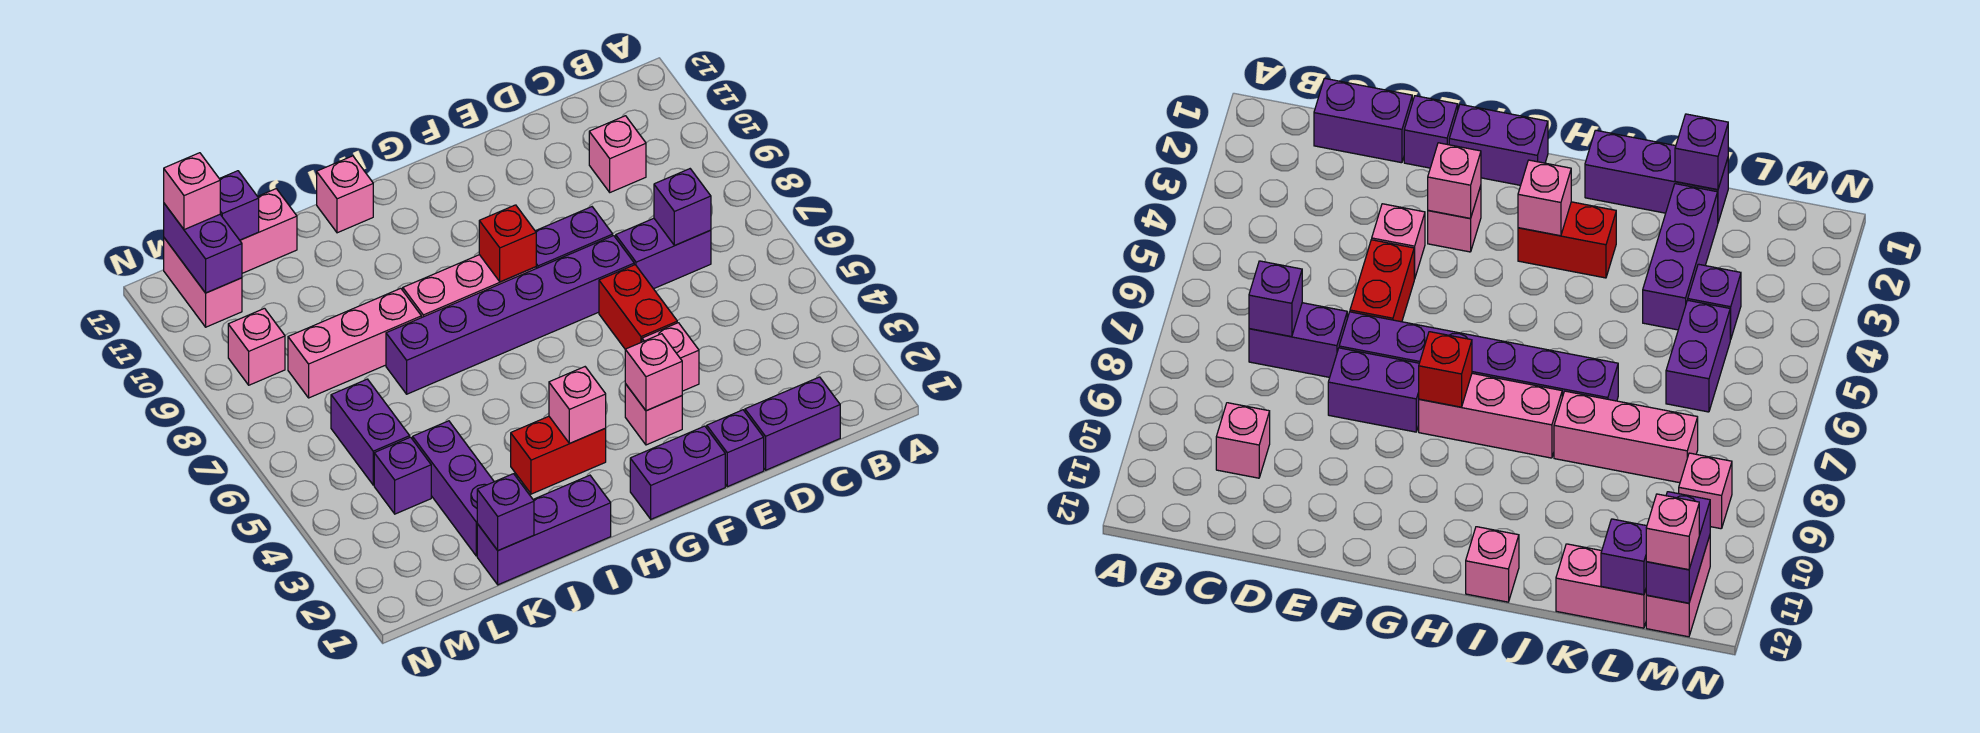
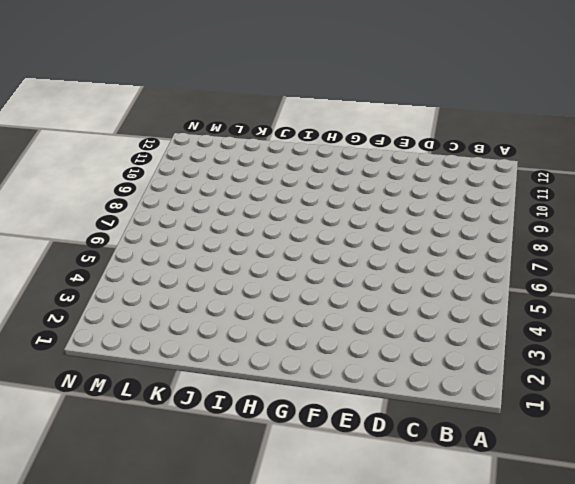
none -> purple brick C1:D1 level 1
none -> purple brick C7:D7 level 1
none -> pink brick C10 level 1

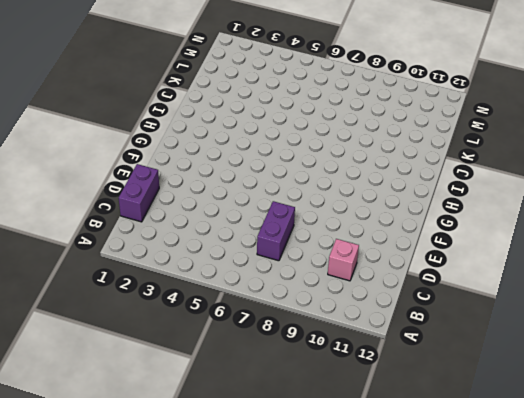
none -> purple brick E1 level 1
none -> pink brick E4 level 1
none -> red brick E5:E6 level 1

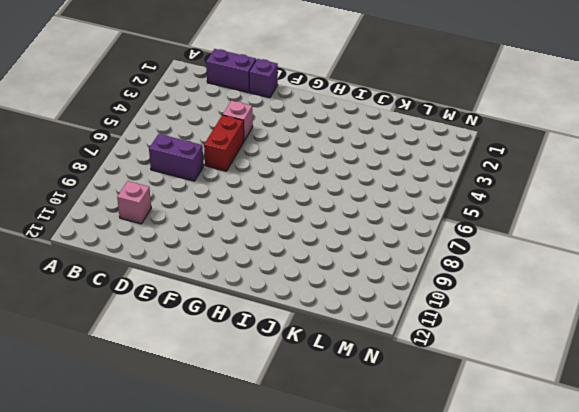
none -> purple brick E7:J7 level 1
none -> purple brick E8:F8 level 1
none -> purple brick F1:G1 level 1

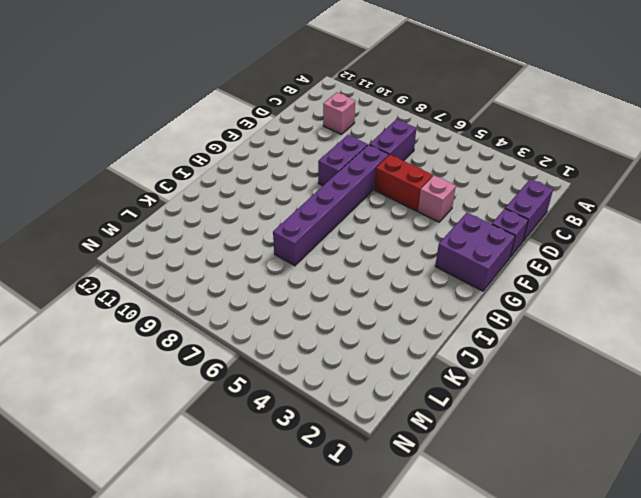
purple brick F1:G2 level 1 -> purple brick F1:G1 level 1
none -> pink brick F3 level 1
none -> pink brick G8:I8 level 1
none -> red brick H3:I3 level 1

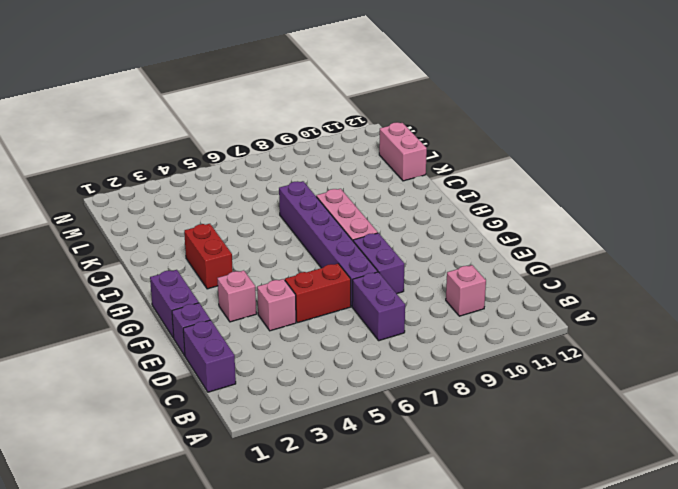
none -> purple brick I1:K1 level 1
none -> pink brick I12 level 1
none -> pink brick J8:L8 level 1

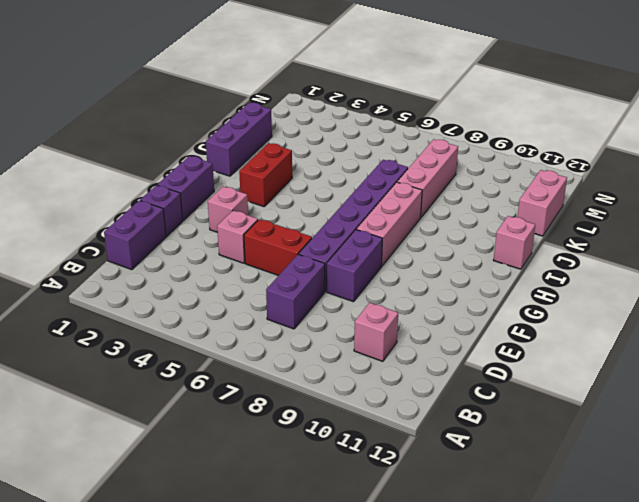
none -> purple brick K2:K4 level 1
none -> purple brick L4 level 1
none -> purple brick L5:L6 level 1

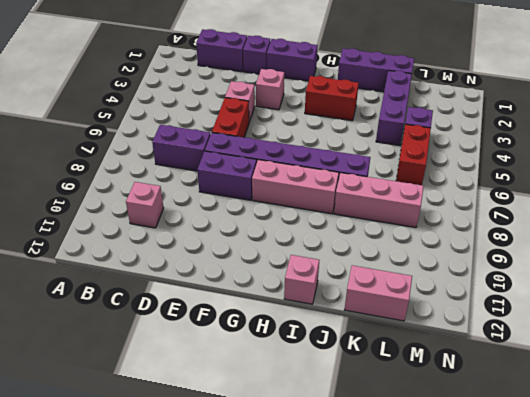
red brick L5:L6 level 1 -> purple brick L5:L6 level 1
none -> pink brick M9 level 1
none -> pink brick M11:M12 level 1
none -> purple brick C7 level 2

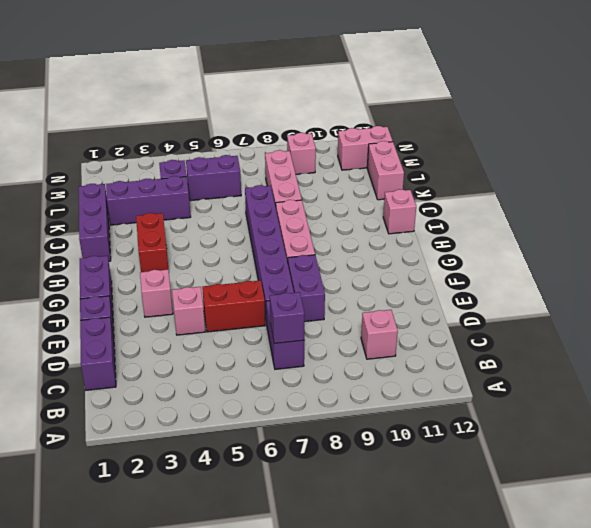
none -> pink brick F3 level 2
none -> red brick G8 level 2
none -> pink brick H3 level 2

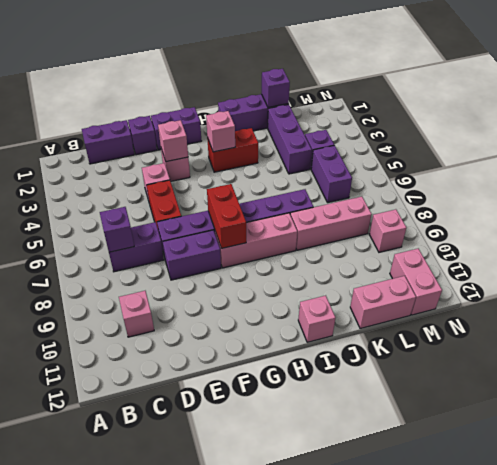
red brick G7:G8 level 2 -> red brick G8 level 2
none -> purple brick L12 level 2
none -> purple brick M11:M12 level 2
none -> pink brick M12 level 3

